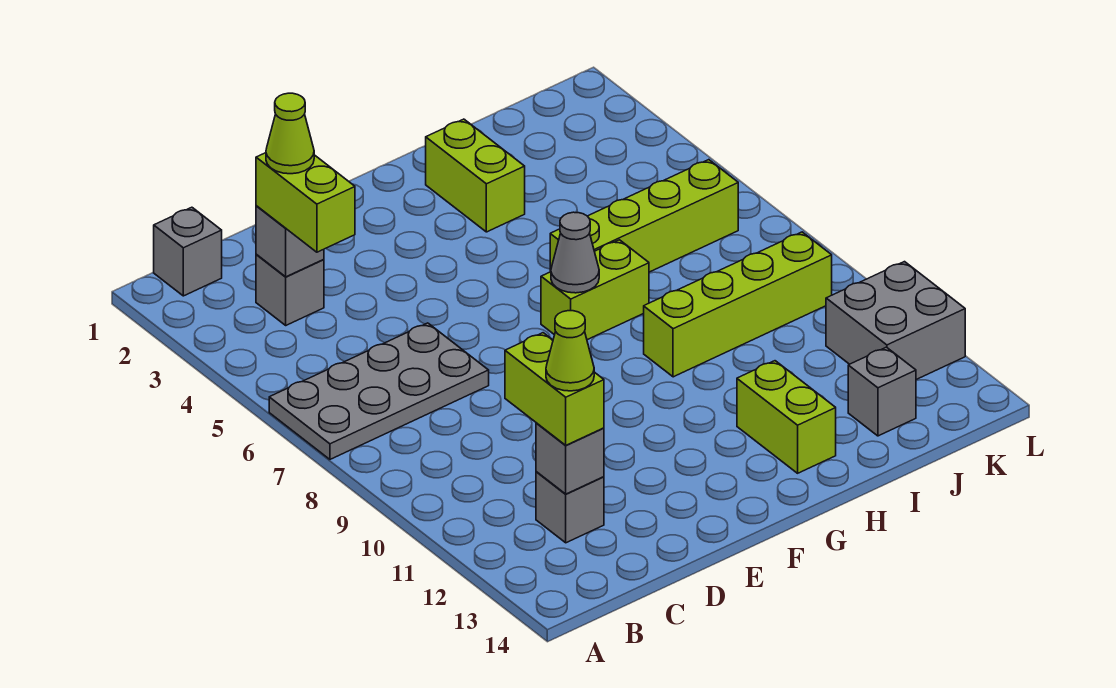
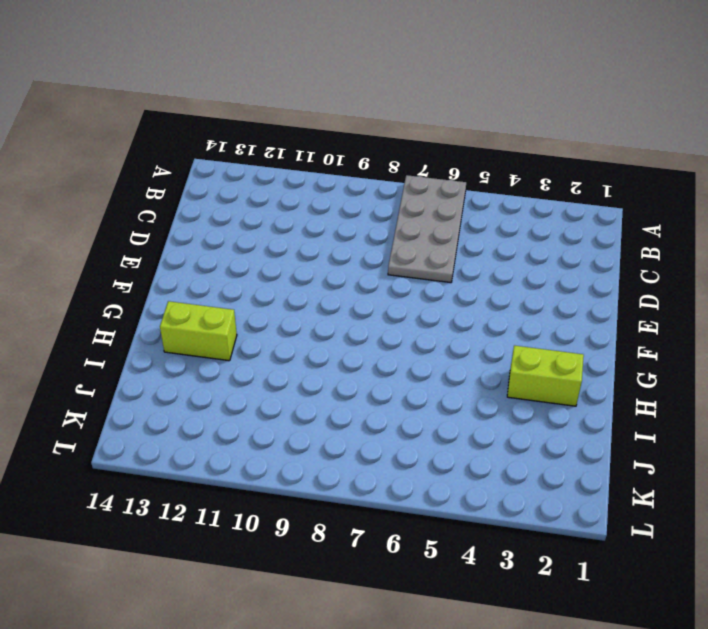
none -> grey brick B1 level 1
none -> grey brick C3 level 1
none -> grey brick C12 level 1

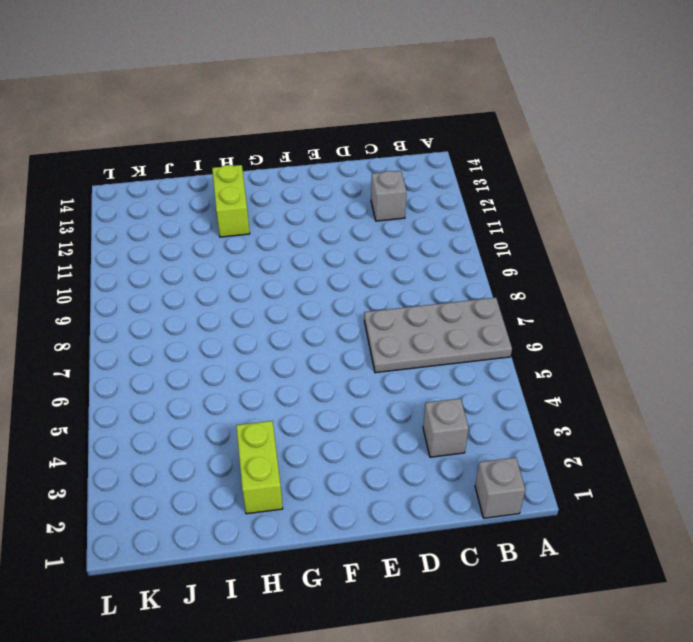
none -> lime brick G7:H7 level 1
none -> lime brick H6:K6 level 1
none -> lime brick H9:K9 level 1

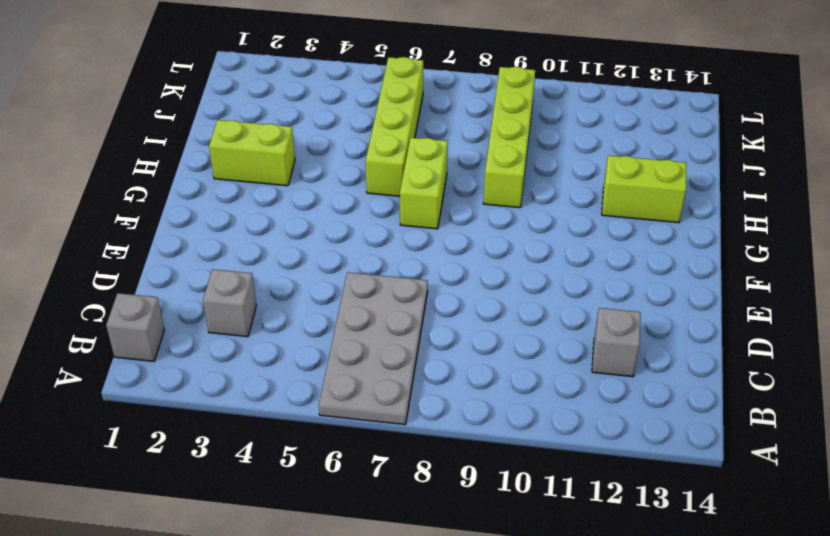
none -> grey brick J13 level 1
none -> grey brick K11:L12 level 1
none -> grey brick C3 level 2

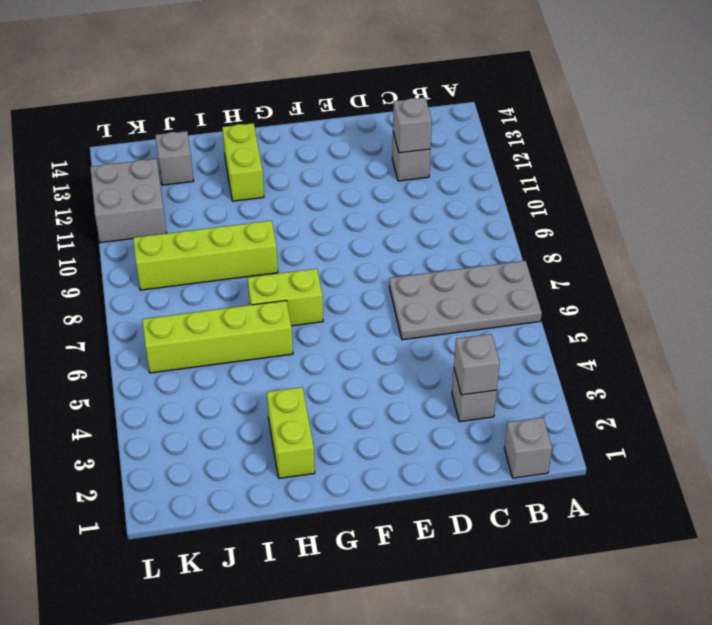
none -> grey cone G7 level 2
none -> lime brick C3:C4 level 3
none -> lime brick C11:C12 level 3

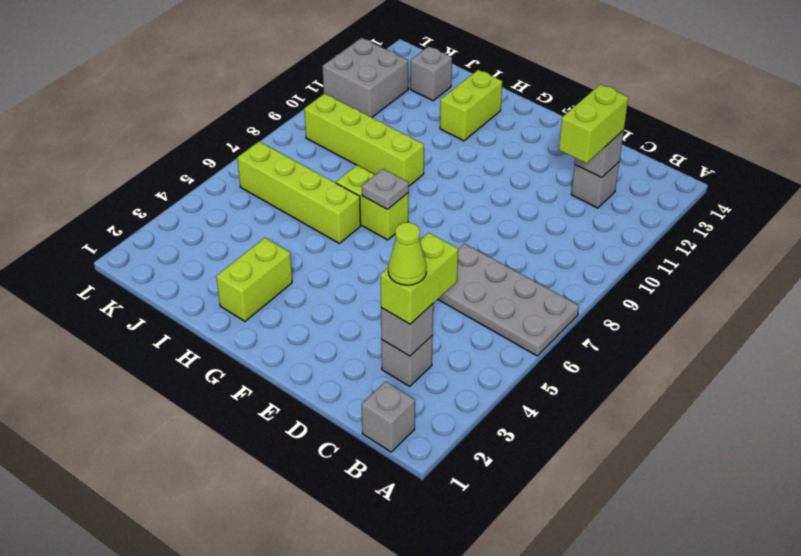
grey plate G7 level 2 -> grey cone G7 level 2
none -> lime cone C12 level 4

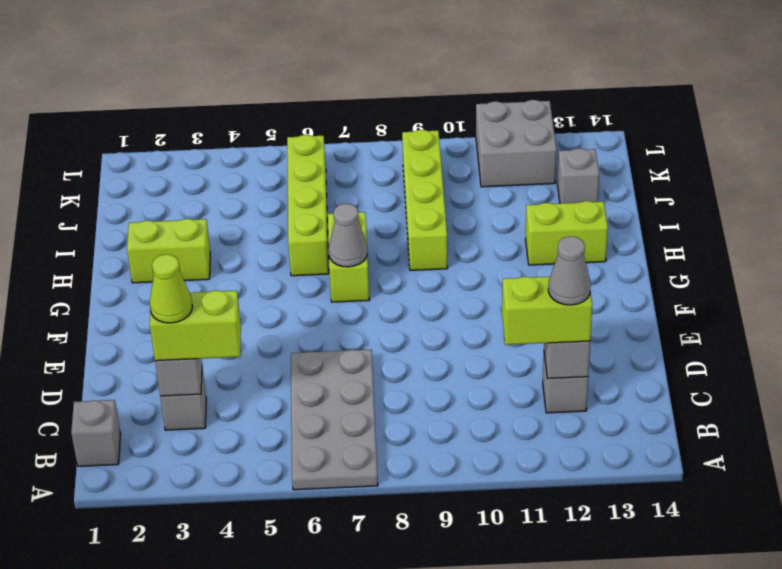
grey cone C12 level 4 -> lime cone C12 level 4

